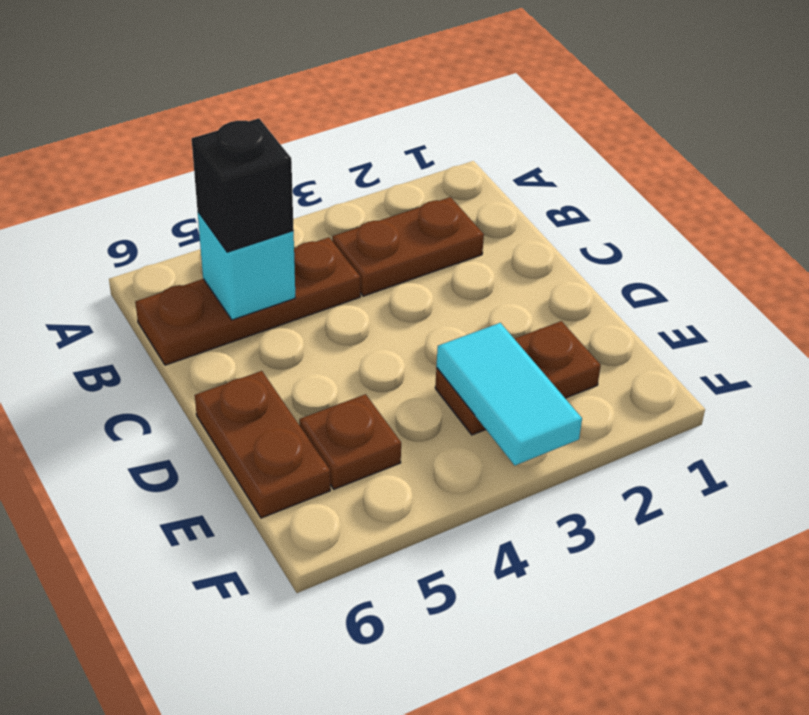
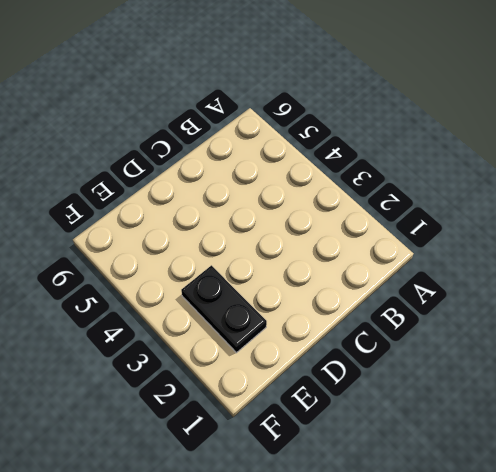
black plate E2:E3 level 1 -> brown plate E2:E3 level 1
none -> brown plate B2:B3 level 1
none -> brown plate B4:B6 level 1

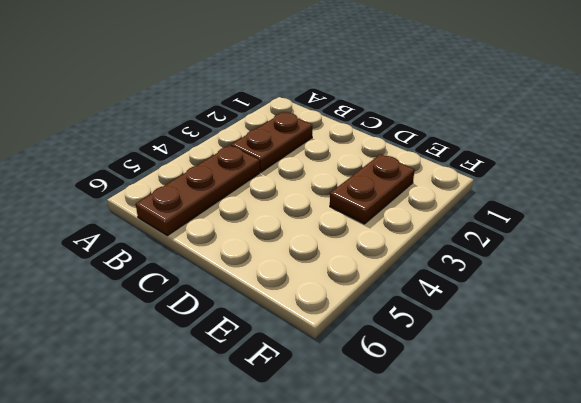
none -> brown plate D6:E6 level 1
none -> brown plate E5 level 1

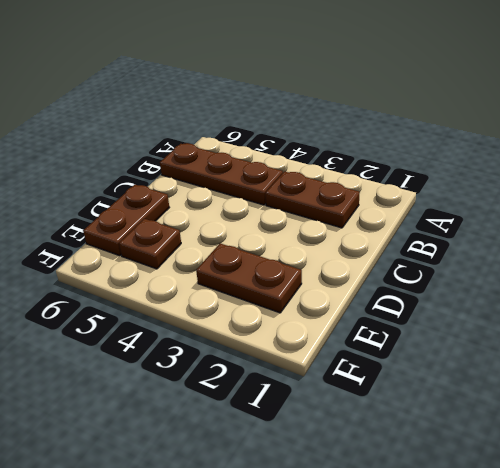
none -> cyan brick B5 level 2
none -> cyan tile E3:F3 level 2

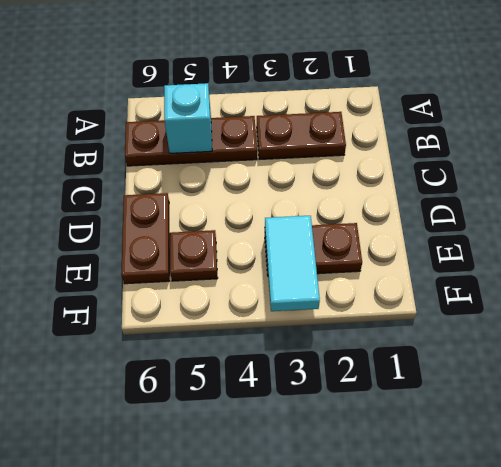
none -> black brick B5 level 3

